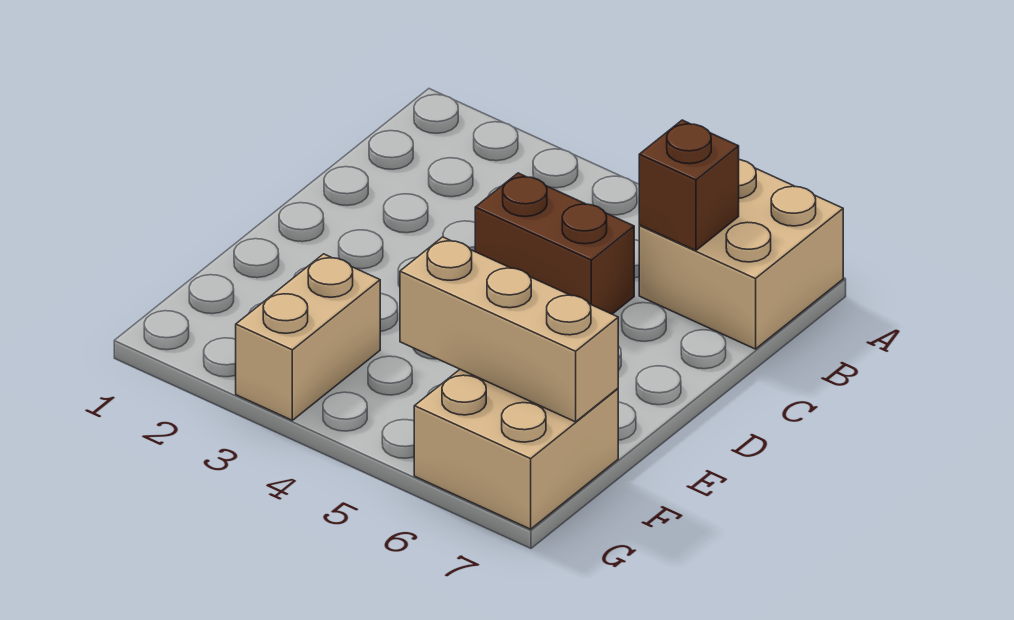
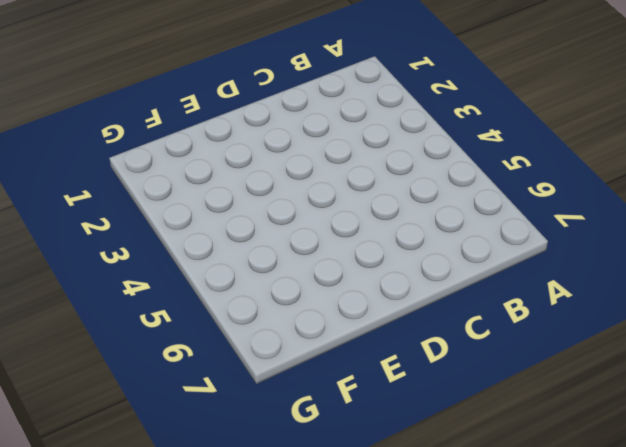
none -> tan brick A6:B7 level 1
none -> brown brick C4:C5 level 1

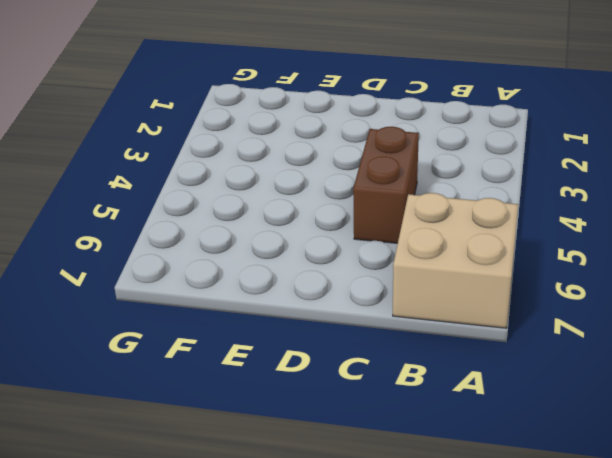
none -> tan brick F3:G3 level 1
none -> tan brick F6:G7 level 1

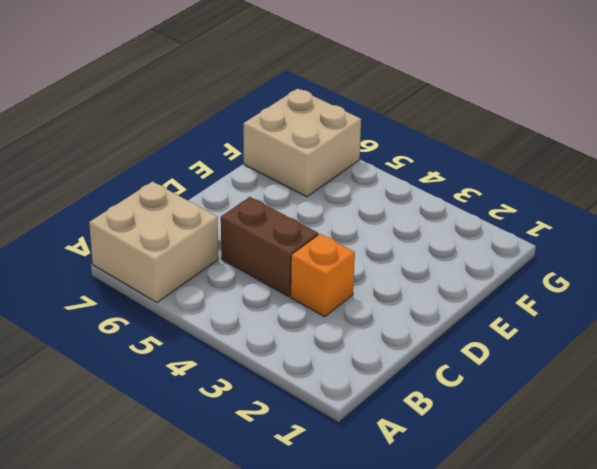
orange brick C3 level 1 -> none
none -> tan brick F3:G3 level 1
none -> brown brick B6 level 2

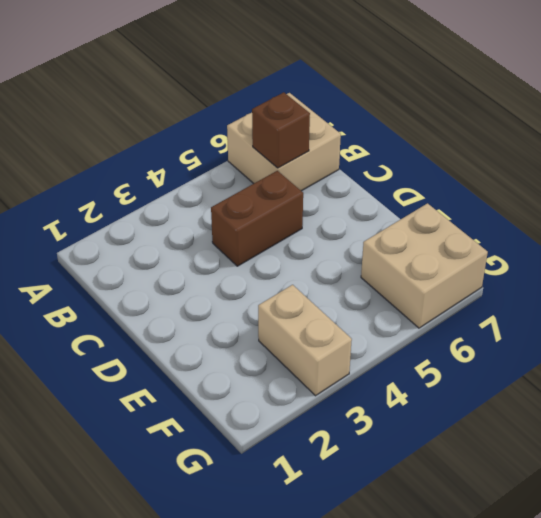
none -> tan brick F5:F7 level 2

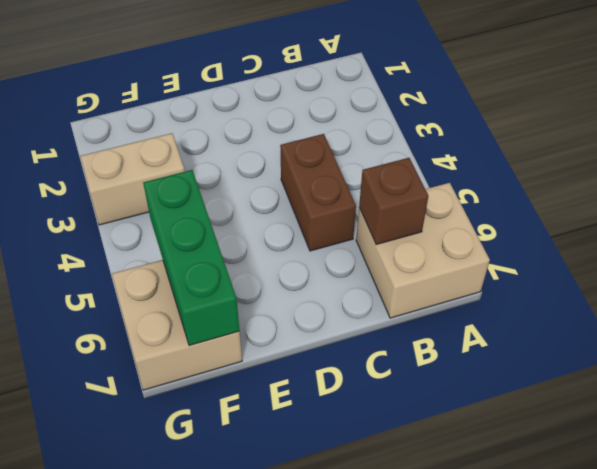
green brick F5:F7 level 2 -> tan brick F5:F7 level 2

